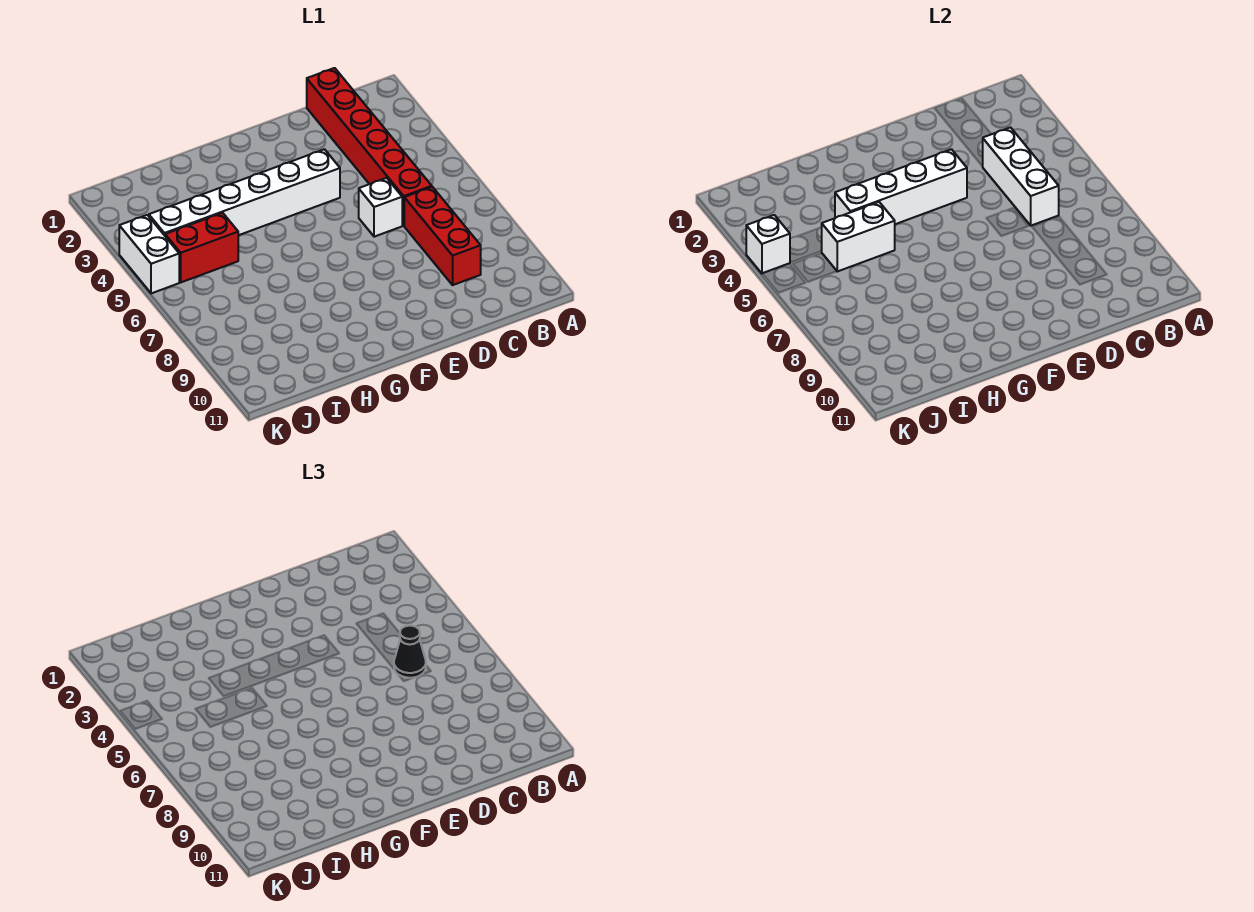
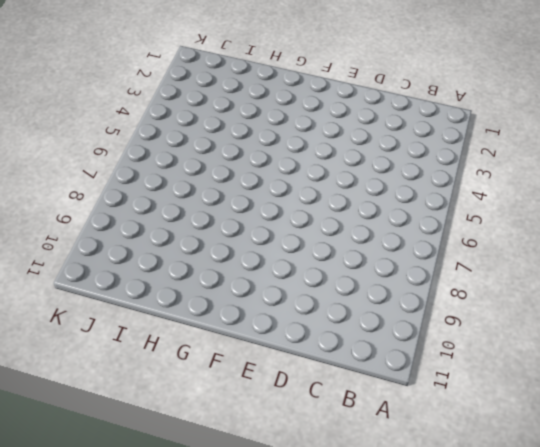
none -> red brick C1:C6 level 1
none -> red brick C7:C9 level 1

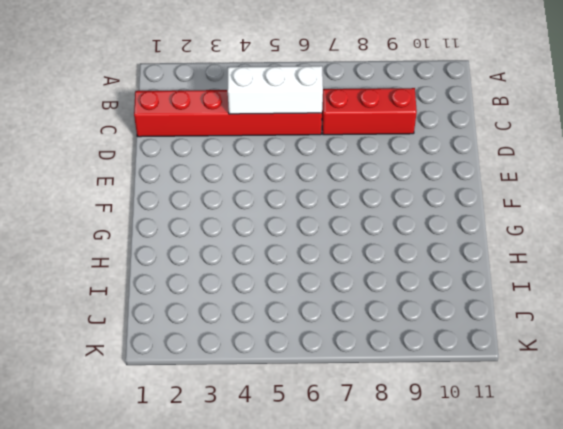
none -> white brick D6 level 1
none -> white brick E4:J4 level 1

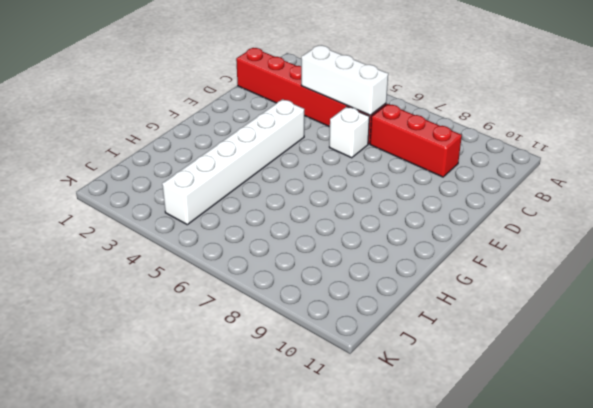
none -> red brick I5:J5 level 1
none -> white brick K4:K5 level 1

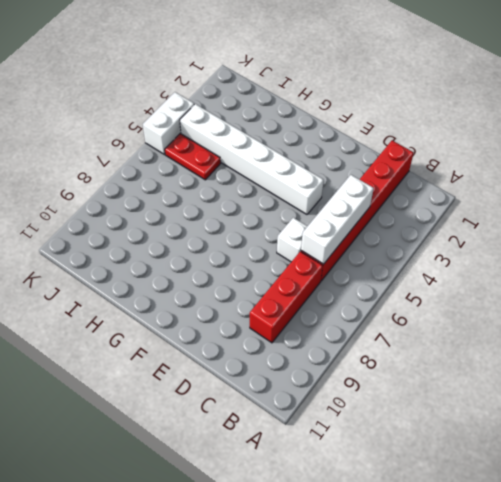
red plate I5:J5 level 1 -> red brick I5:J5 level 1
none -> white brick E4:H4 level 2
none -> white brick H5:I5 level 2

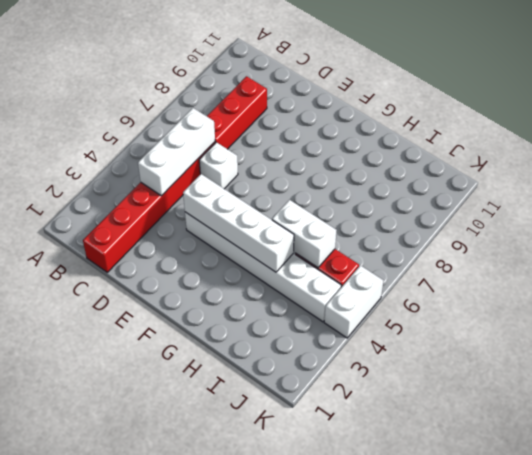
none -> white brick K4 level 2
none -> black cone C6 level 3

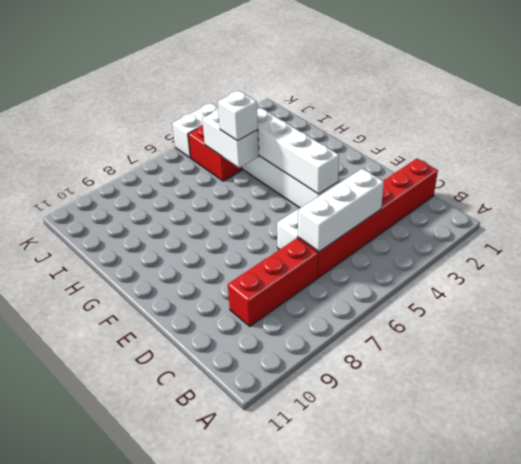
white brick H5 level 3 -> white brick K4 level 2
none -> black cone C6 level 3

